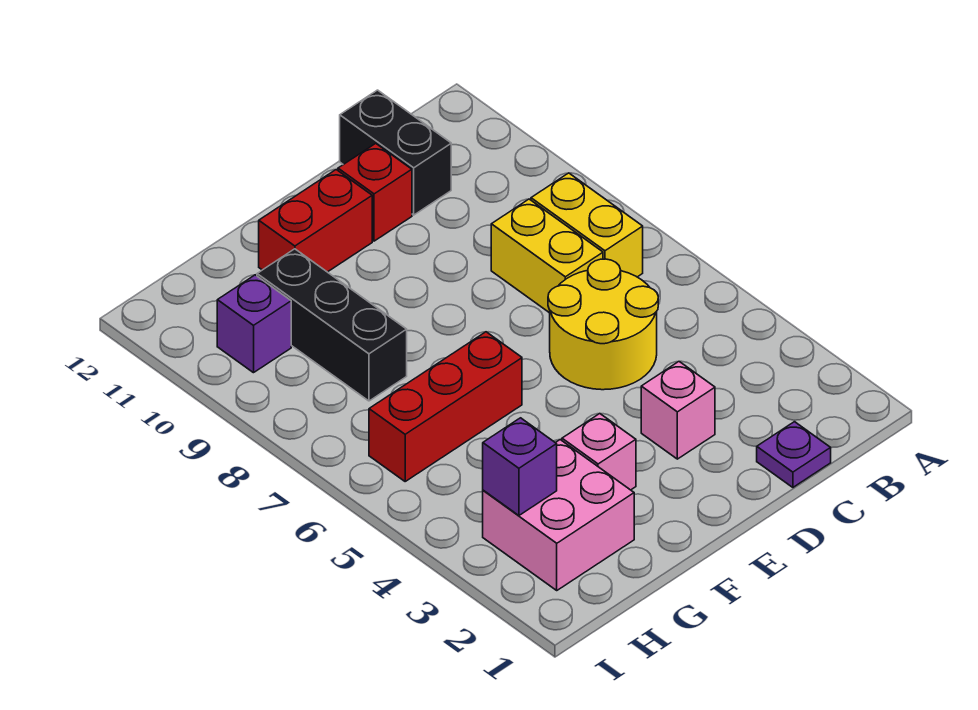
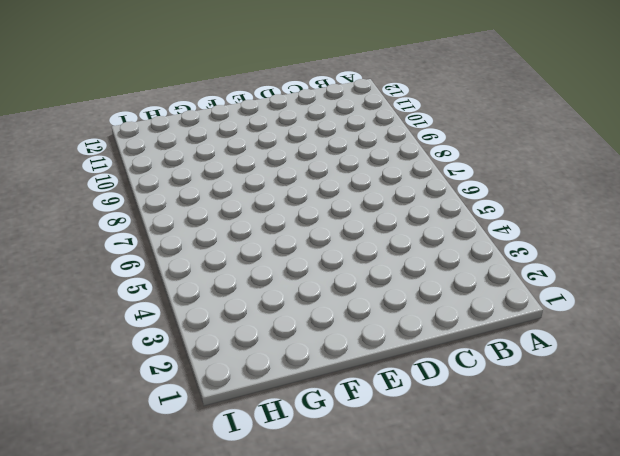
none -> yellow brick B7:B8 level 1
none -> purple plate C1 level 1
none -> yellow round brick C5:D6 level 1

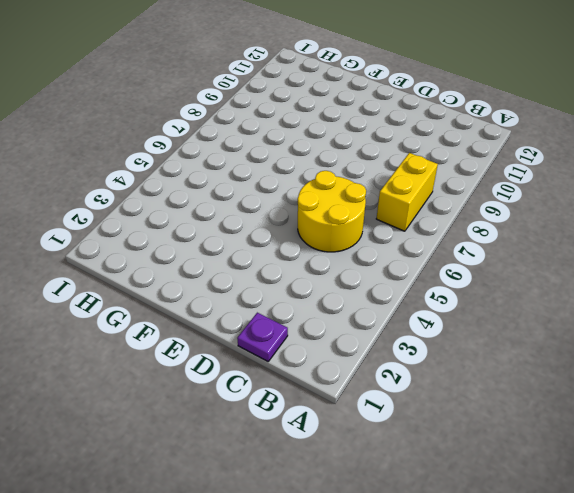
none -> yellow brick C7:C8 level 1
none -> black brick C11:C12 level 1
none -> pink brick D3 level 1

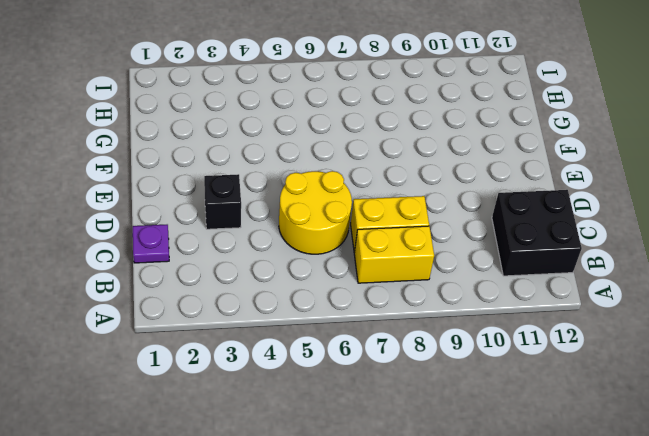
black brick B11:C12 level 1 -> black brick C11:C12 level 1
black brick D3 level 1 -> pink brick D3 level 1
none -> red brick D11 level 1
none -> red brick E11:F11 level 1
none -> pink brick F3 level 1

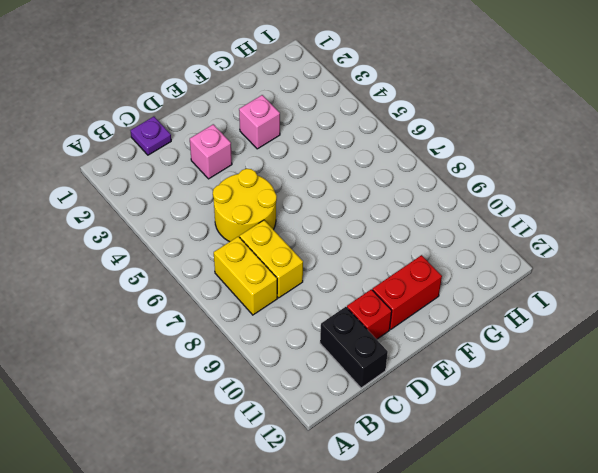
none -> red brick F6:H6 level 1
none -> pink brick G2:H3 level 1
none -> black brick G8:G10 level 1

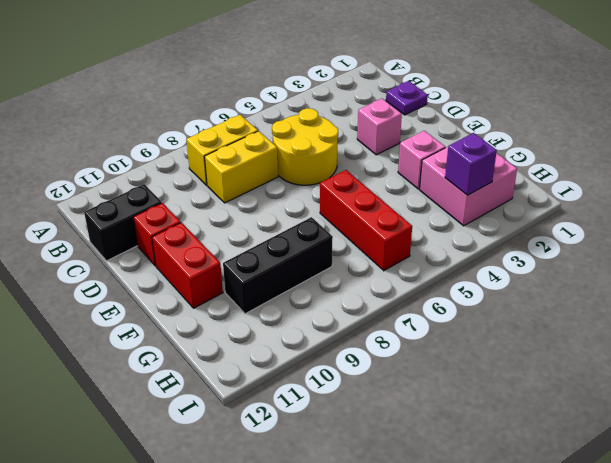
none -> purple brick H10 level 1

